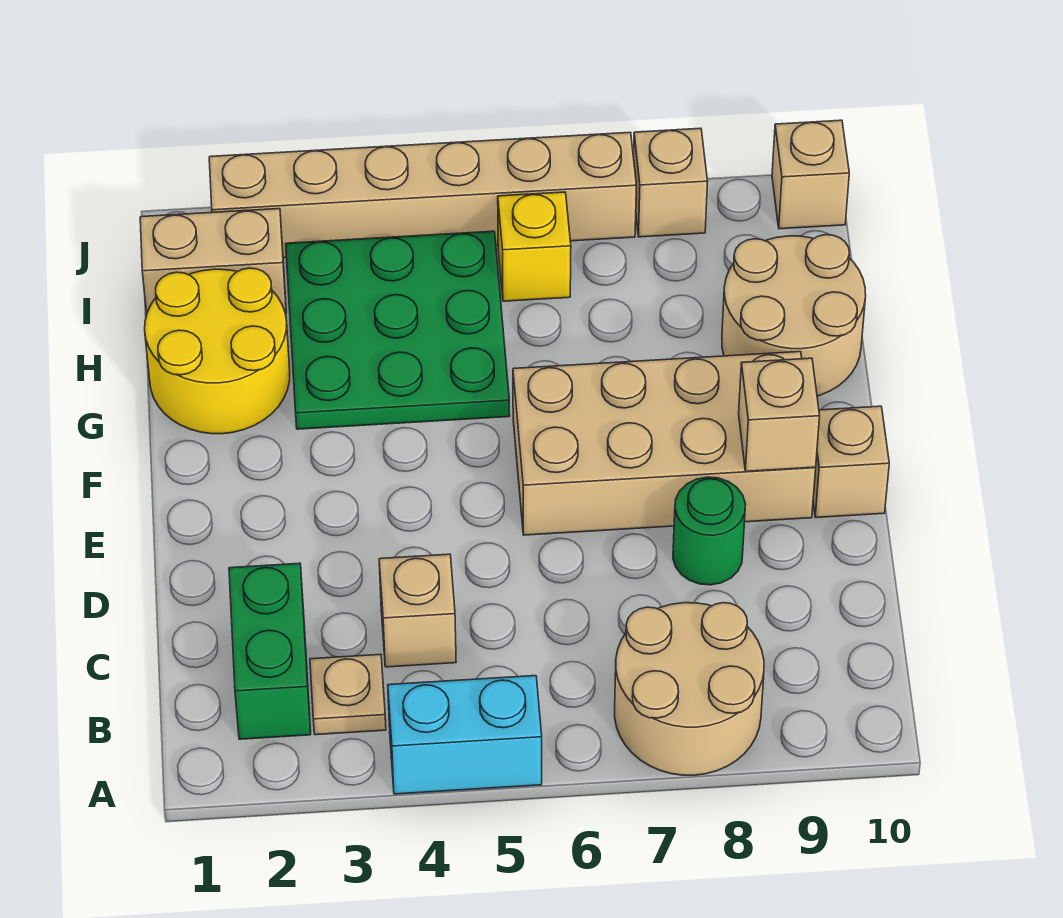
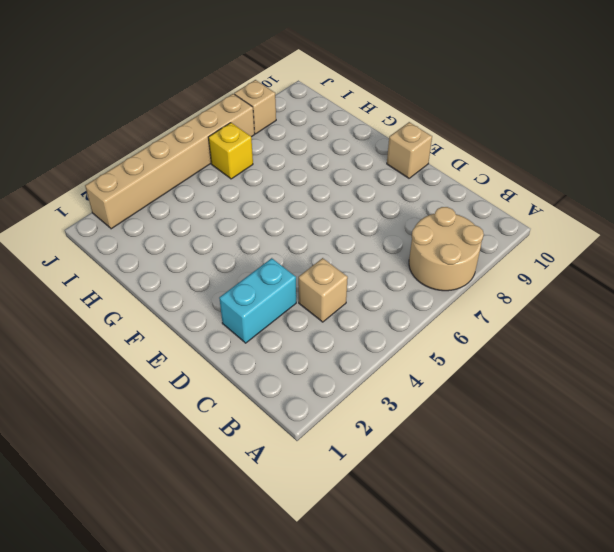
cyan brick D2:D3 level 1 -> cyan brick A4:A5 level 1
none -> green brick B2:C2 level 1
none -> tan plate B3 level 1
none -> green round brick D8 level 1

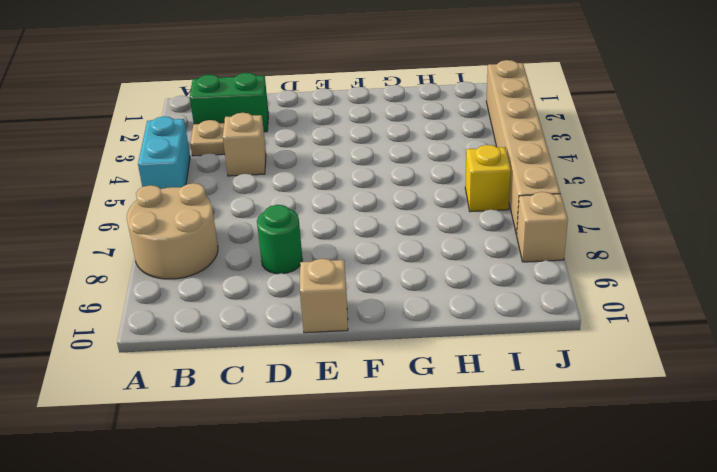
none -> tan brick E6:F9 level 1
none -> yellow round brick G1:H2 level 1
none -> green plate G3:I5 level 1

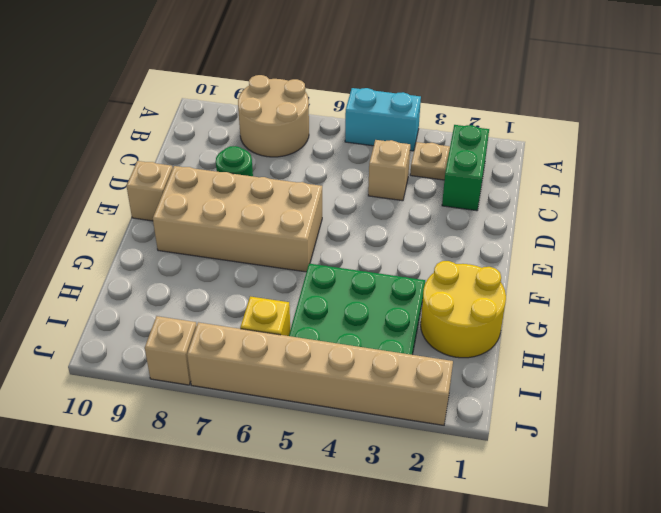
none -> tan round brick G9:H10 level 1
none -> tan brick I1:I2 level 1
none -> tan brick J10 level 1

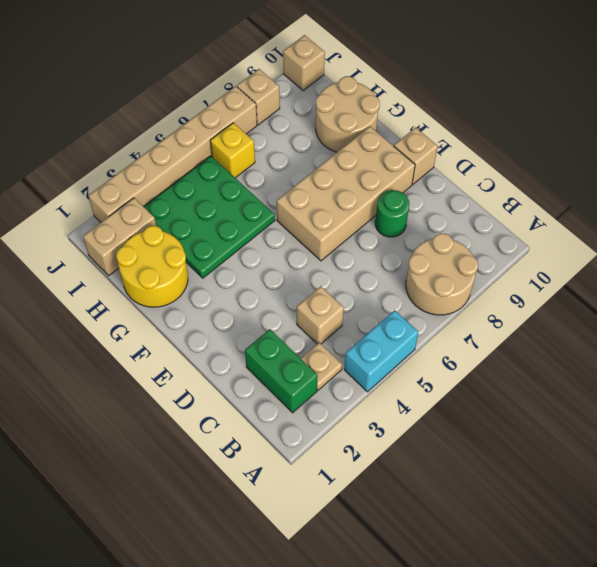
none -> tan brick E9 level 2

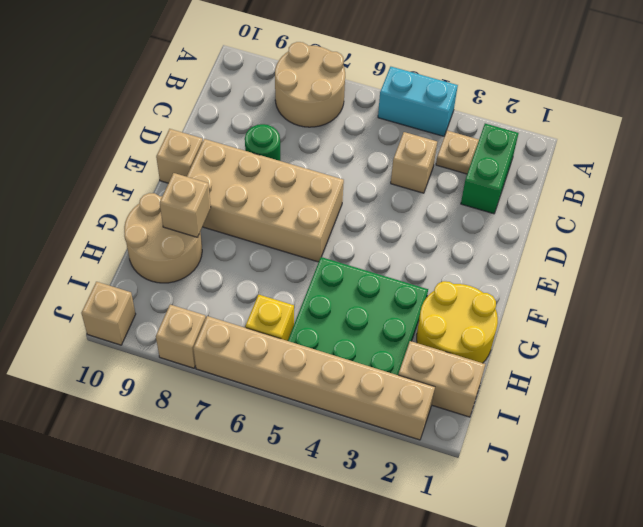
tan brick G9 level 2 -> tan brick E9 level 2

